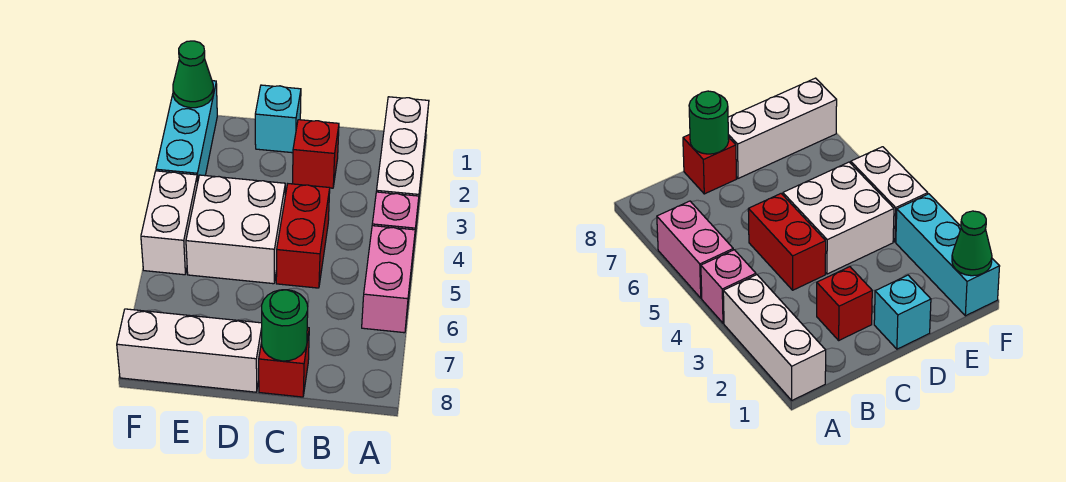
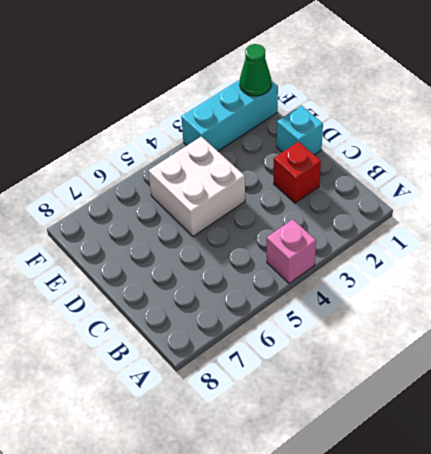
none -> white brick A1:A3 level 1
none -> pink brick A5:A6 level 1
none -> red brick C4:C5 level 1

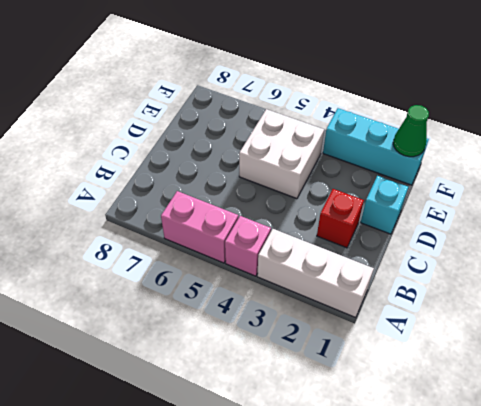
none -> red brick C4:C5 level 1
none -> red brick C8 level 1
none -> white brick D8:F8 level 1

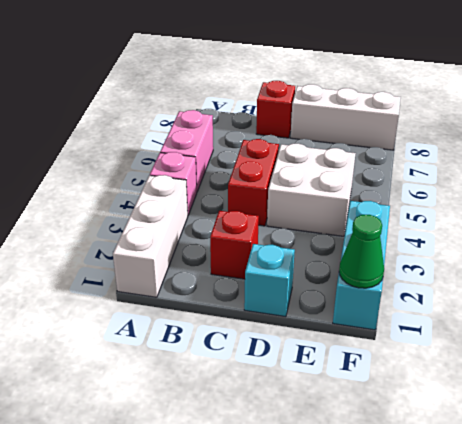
none -> white brick F4:F5 level 1
none -> green round brick C8 level 2

